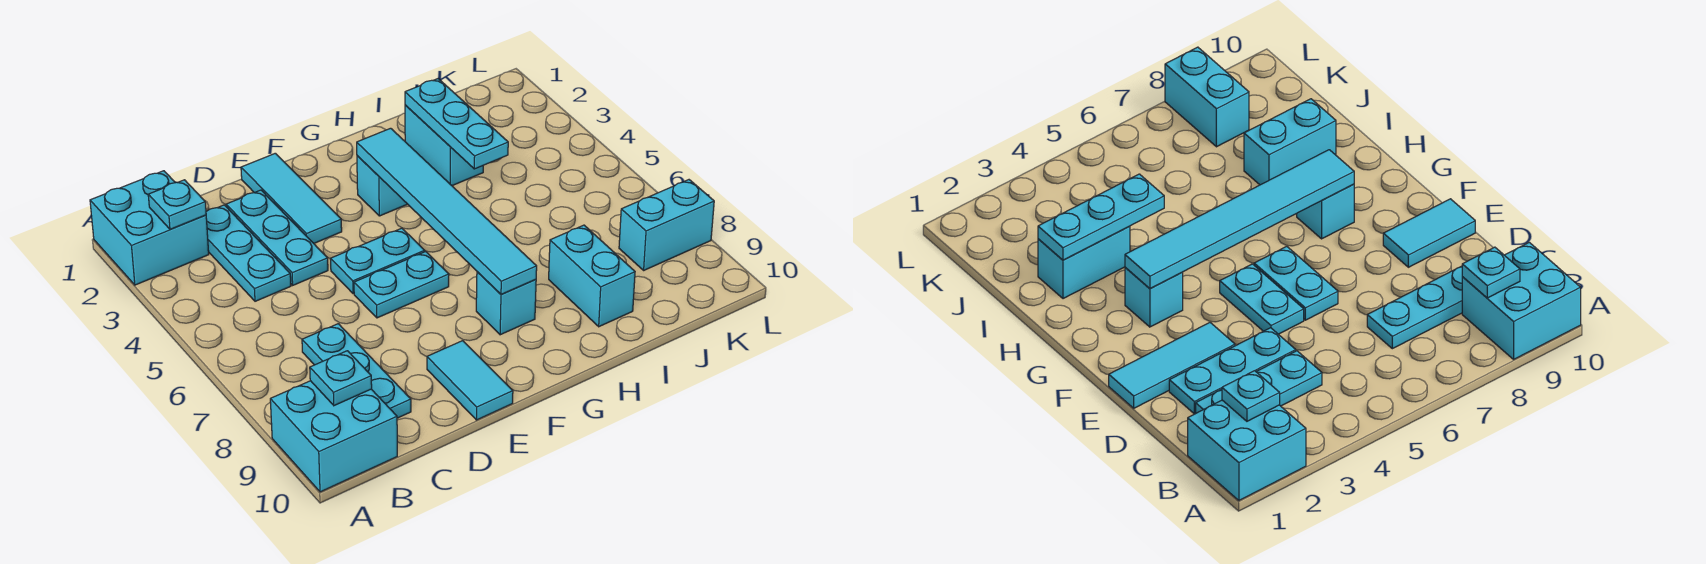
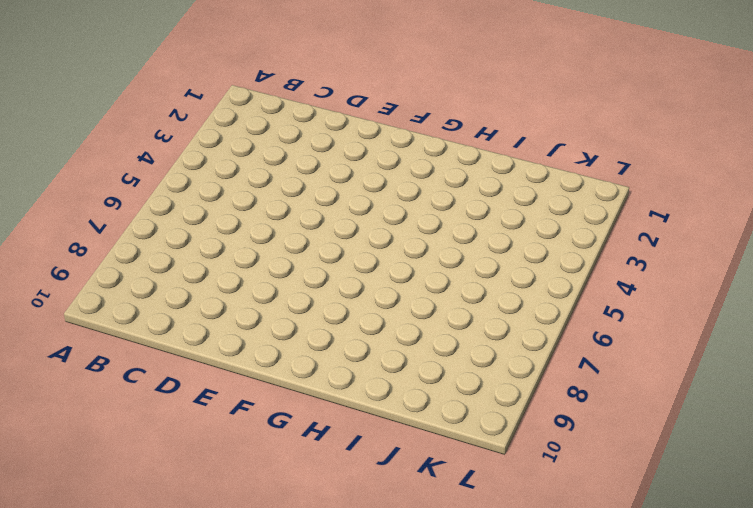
none -> cyan brick A1:B2 level 1
none -> cyan brick A9:B10 level 1
none -> cyan plate C2:C4 level 1

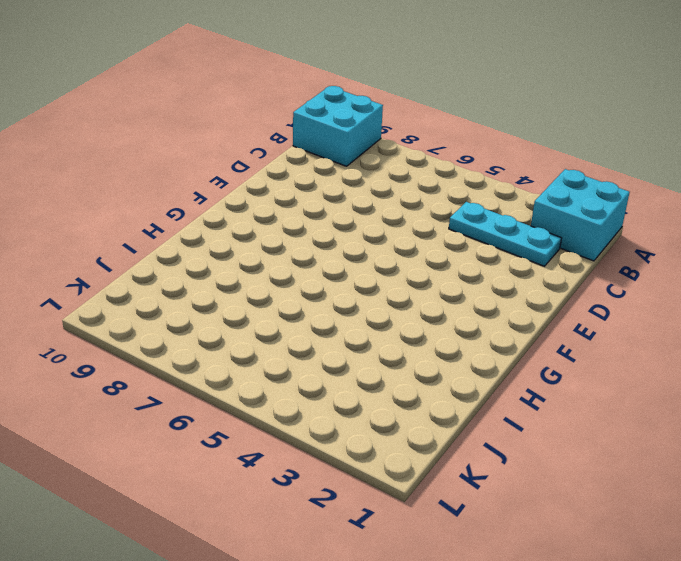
none -> cyan plate C7:C9 level 1
none -> cyan plate D2:D4 level 1
none -> cyan tile E1:E3 level 1

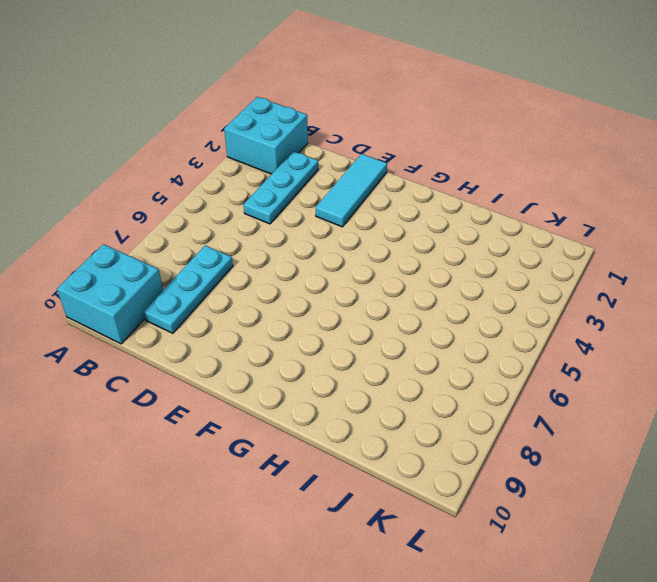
none -> cyan plate D2:D4 level 1
none -> cyan plate E5:F5 level 1
none -> cyan plate E6:F6 level 1

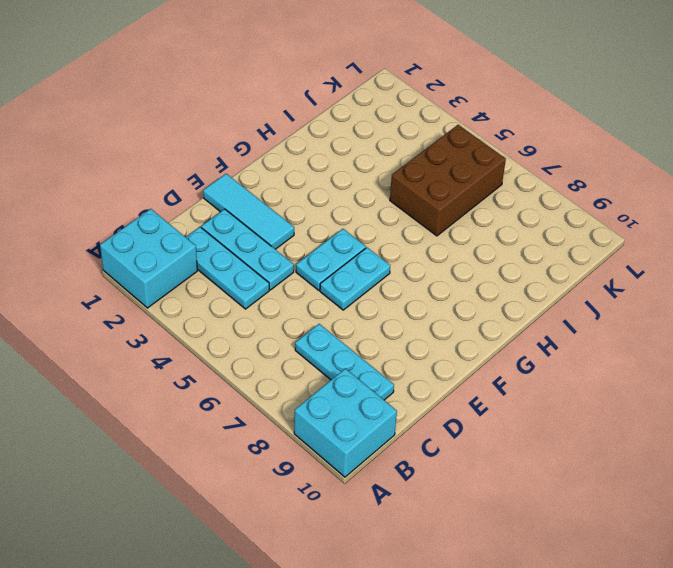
brown brick I5:K6 level 1 -> none
none -> cyan tile E9:E10 level 1
none -> cyan brick G3 level 1
none -> cyan brick G8 level 1

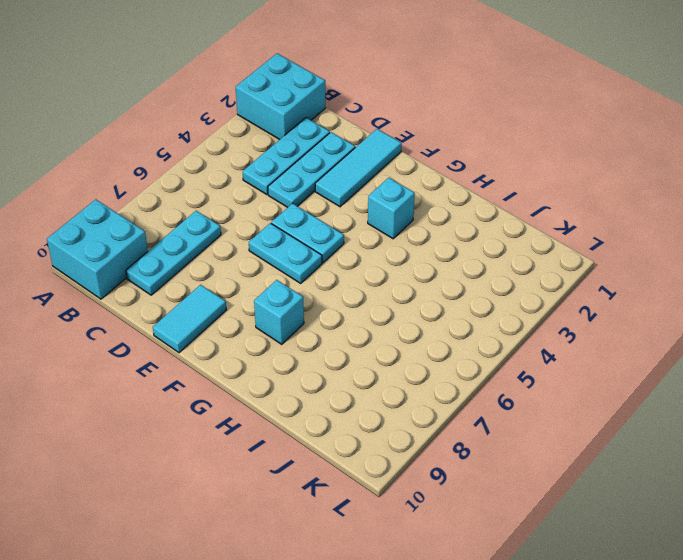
none -> cyan brick I2:I3 level 1
none -> cyan brick I8:I9 level 1
none -> cyan brick K8:L8 level 1

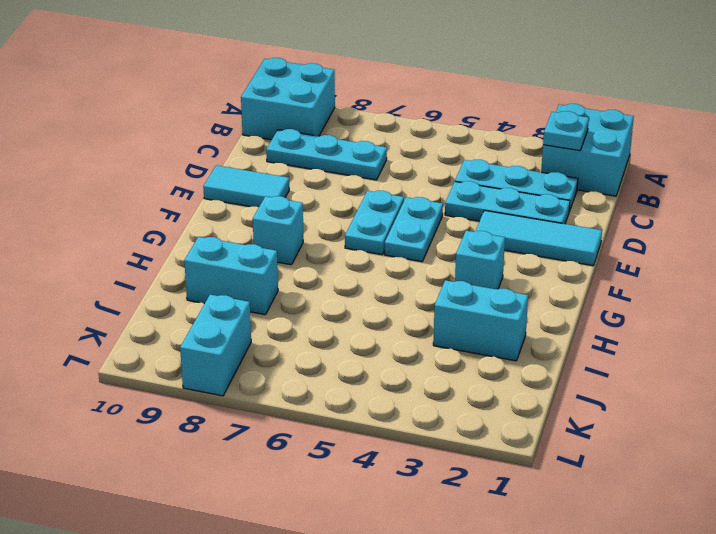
none -> cyan plate B9 level 2
none -> cyan tile G3:G8 level 2
none -> cyan plate I2:I4 level 2

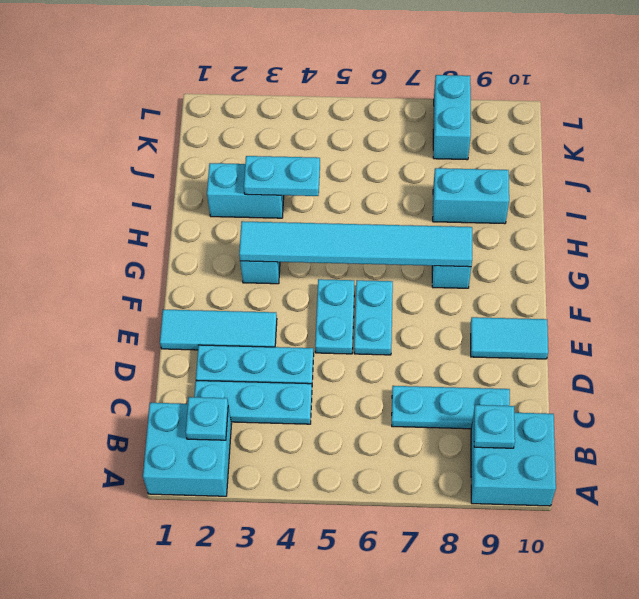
cyan plate I3:I4 level 2 -> cyan plate I2:I4 level 2

